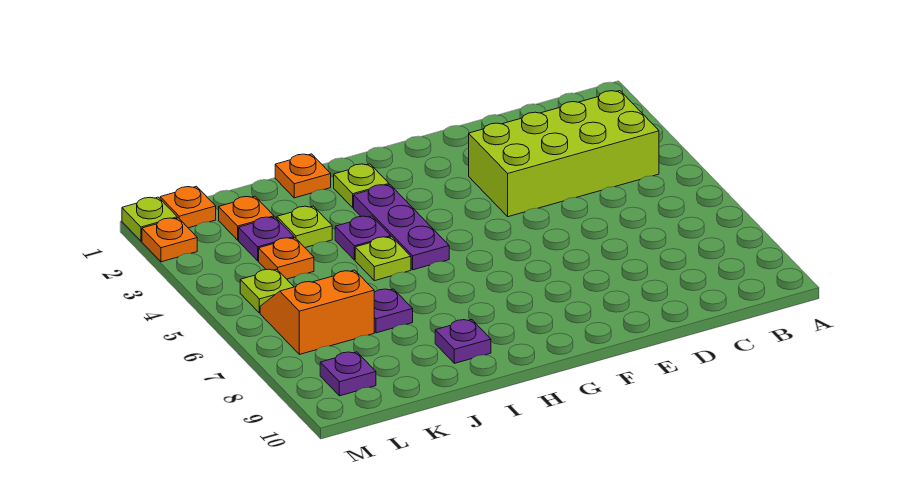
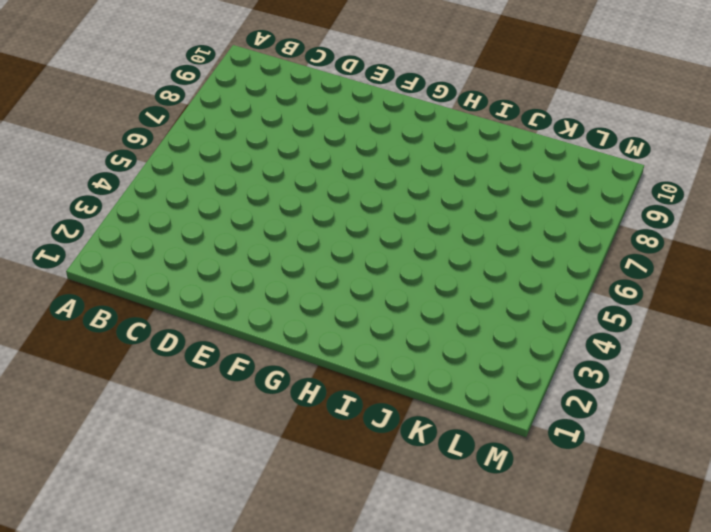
none -> lime brick B3:E4 level 1
none -> lime plate H2 level 1
none -> purple plate H3:H5 level 1

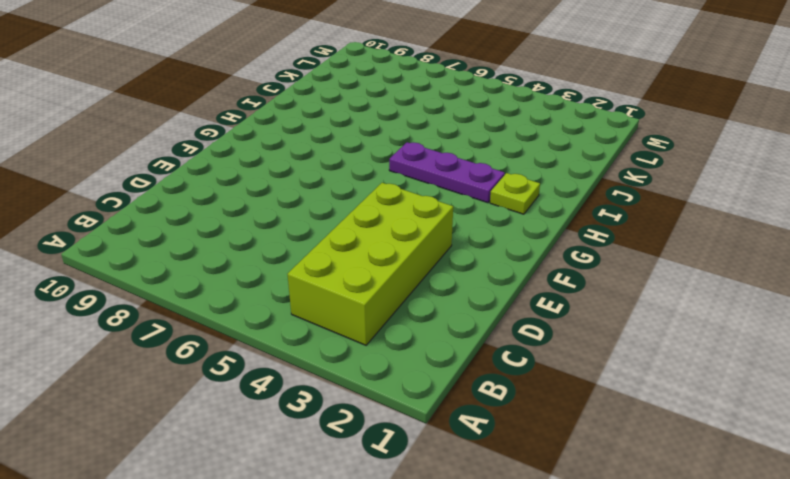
none -> orange plate I1 level 1
none -> purple plate I4 level 1
none -> lime plate I5 level 1

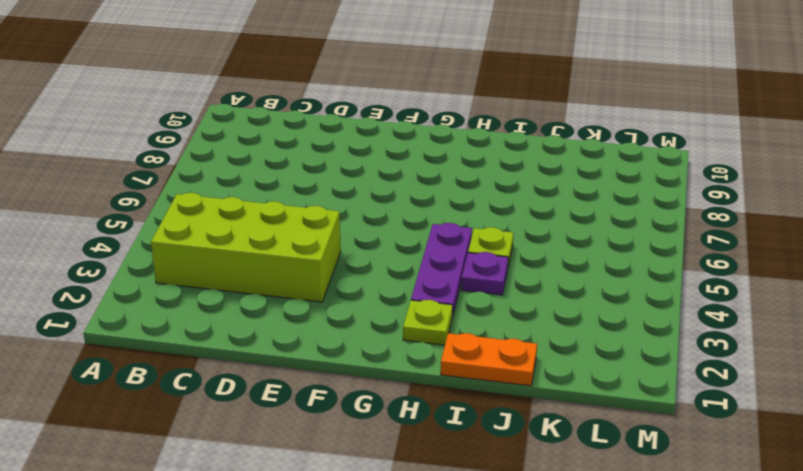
orange plate I1:J1 level 1 -> orange plate I1 level 1
none -> purple plate I9 level 1
none -> lime plate J3 level 1
none -> purple plate J7 level 1

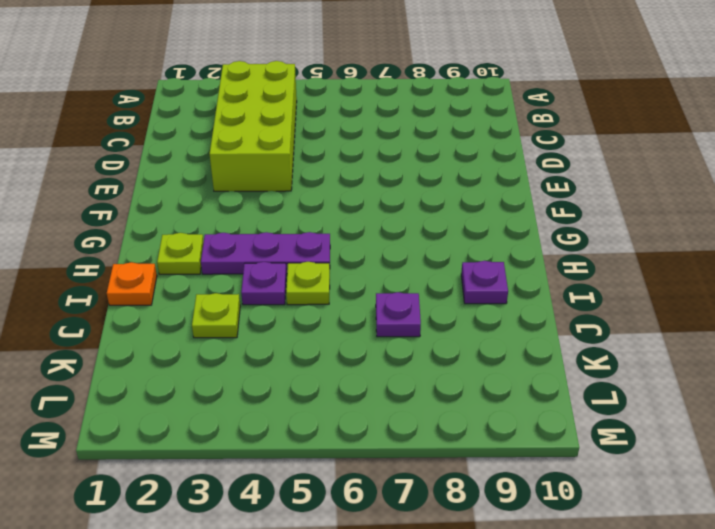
none -> orange plate K2 level 1
none -> purple plate K3 level 1
none -> orange plate K4 level 1

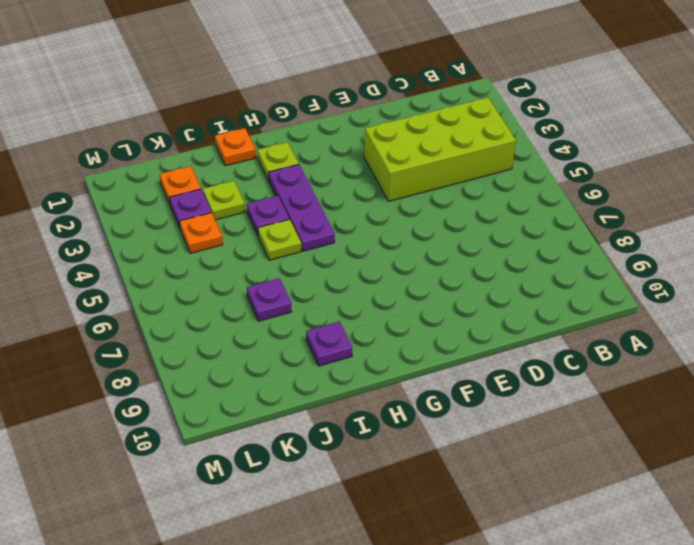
none -> orange slope K6:L7 level 1 top 7
none -> orange plate L1 level 1
none -> lime plate L5 level 1

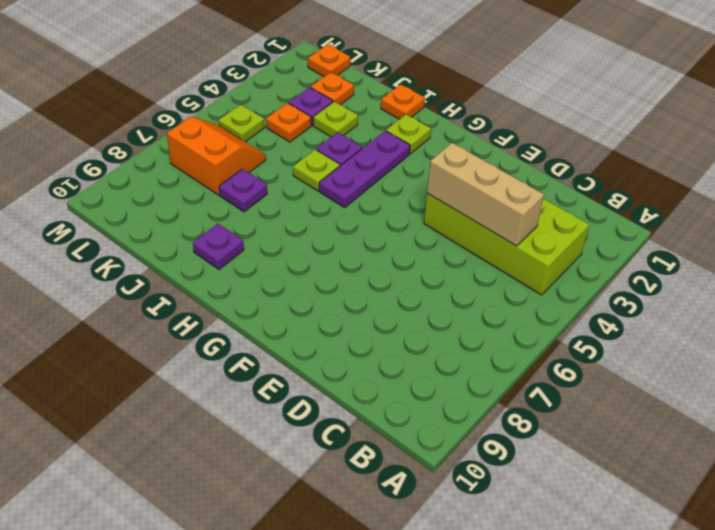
tan brick C4:E4 level 2 -> none
none -> purple plate L9 level 1
none -> lime plate M1 level 1
none -> orange plate M2 level 1

